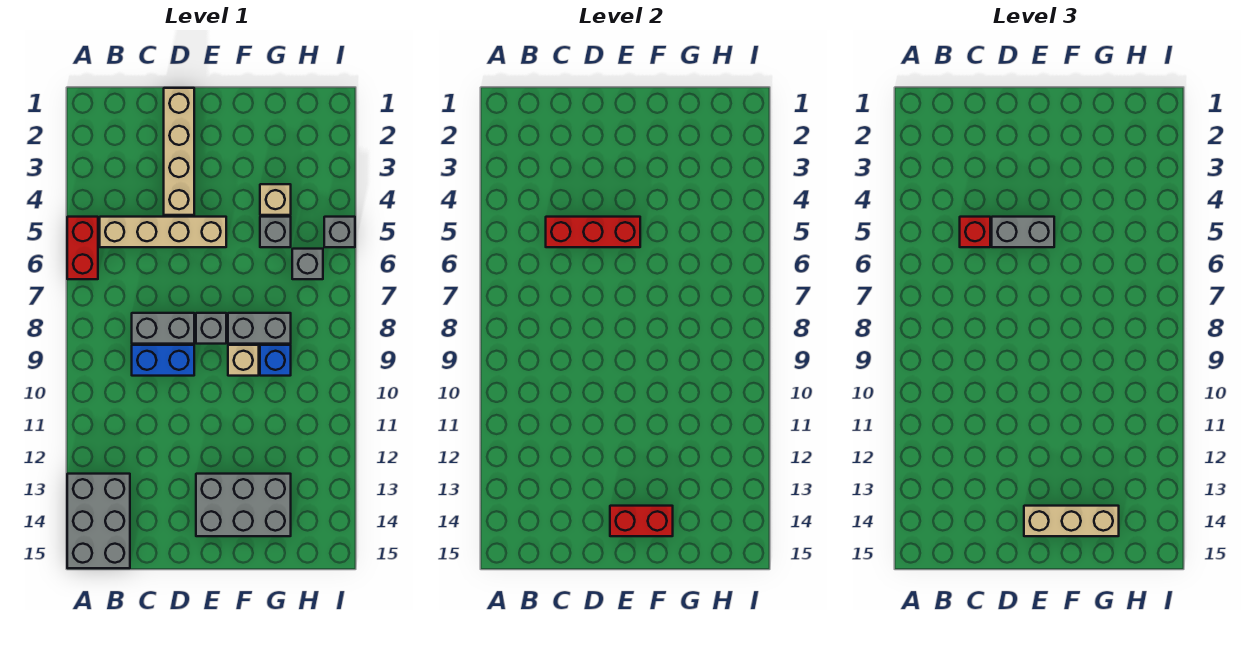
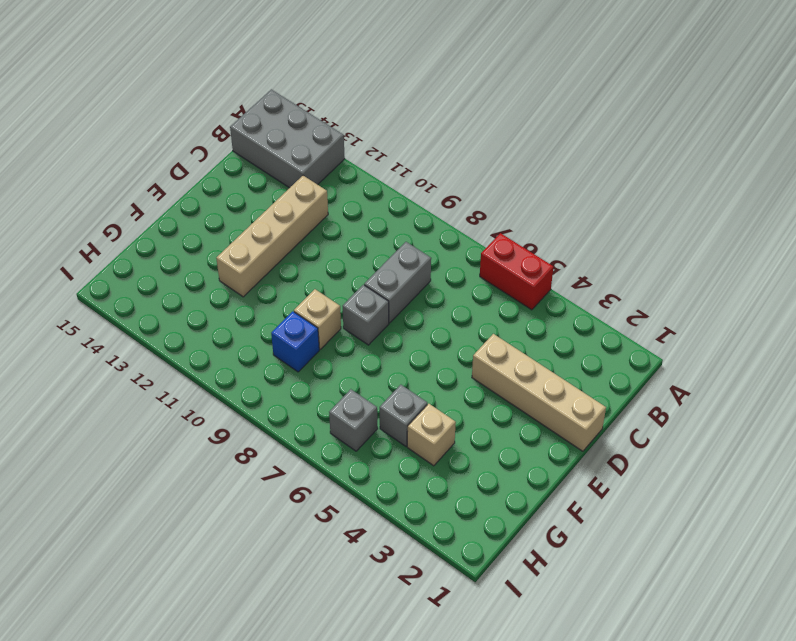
tan brick C12:F12 level 1 -> tan brick B5:E5 level 1
none -> blue brick C9:D9 level 1
none -> grey brick E13:G14 level 1
none -> grey brick F8:G8 level 1

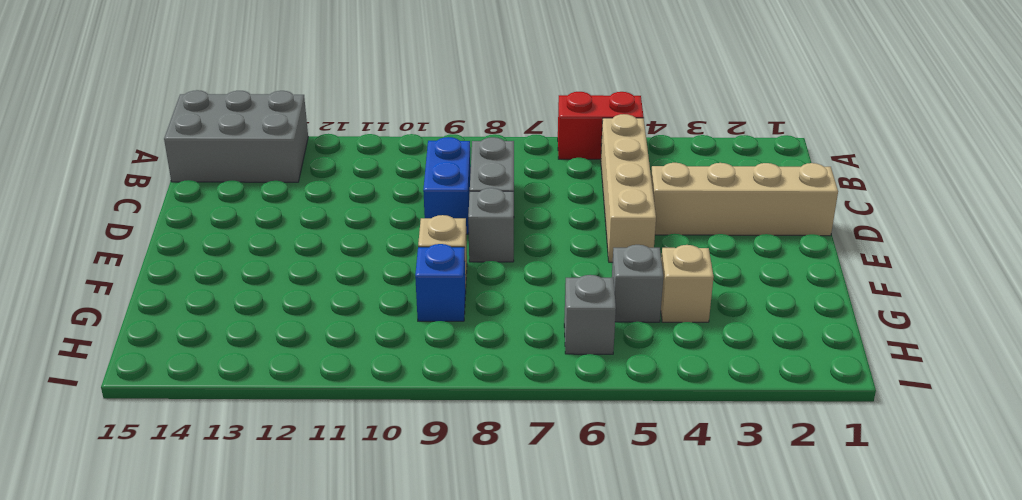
none -> grey brick E13:G14 level 1
none -> grey brick F8:G8 level 1
none -> grey brick I5 level 1

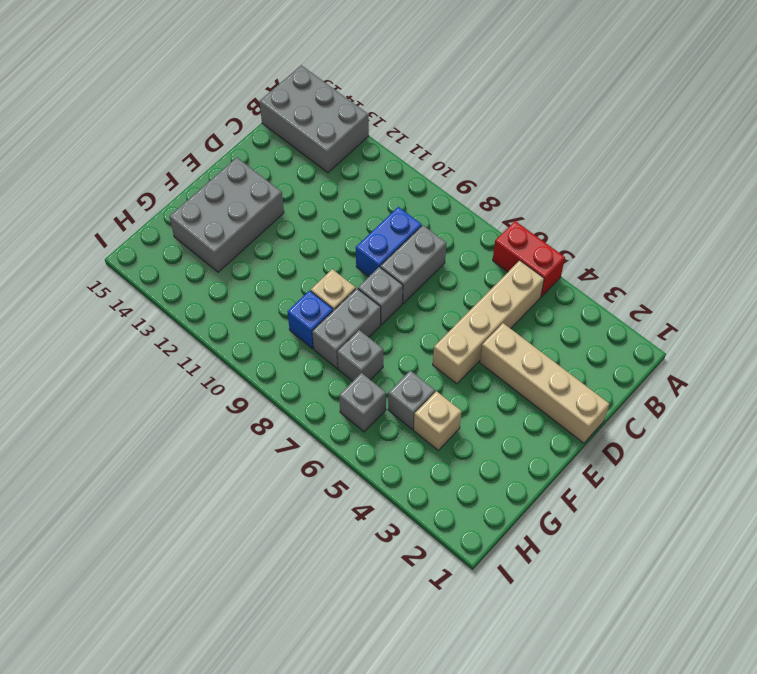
grey brick G7 level 1 -> grey brick I5 level 1
none -> red brick C5:E5 level 2
none -> red brick E14:F14 level 2
none -> red brick C5 level 3

